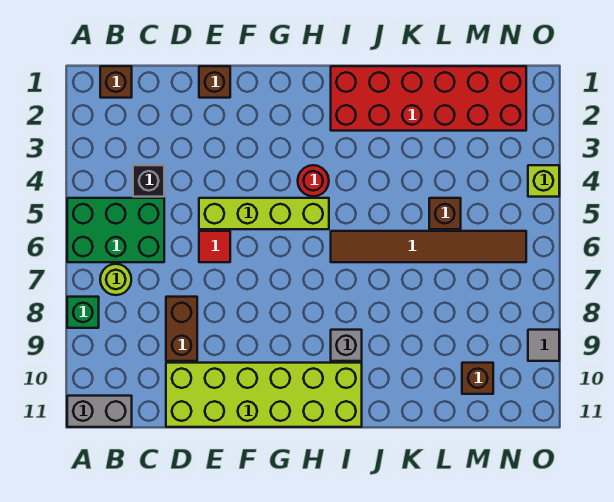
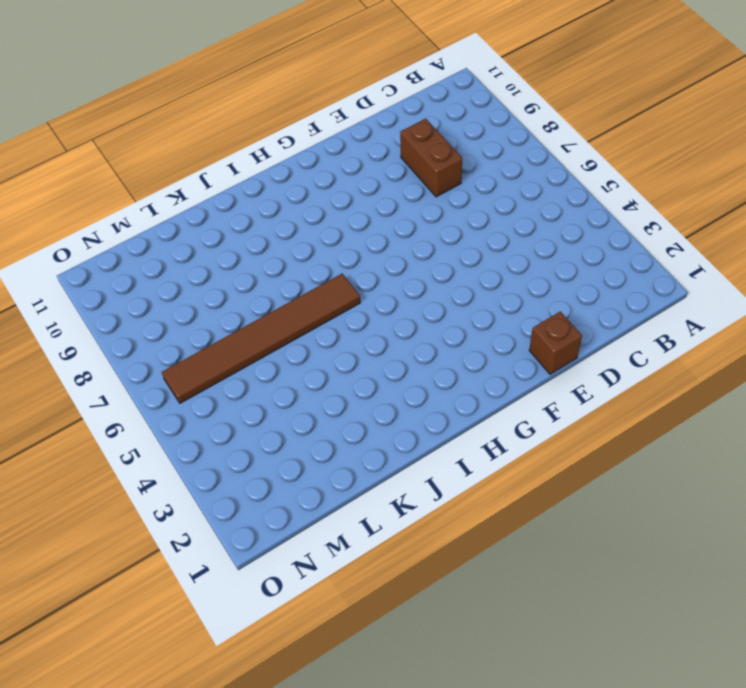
none -> green brick A5:C6 level 1
none -> green brick A8 level 1
none -> grey brick A11:B11 level 1

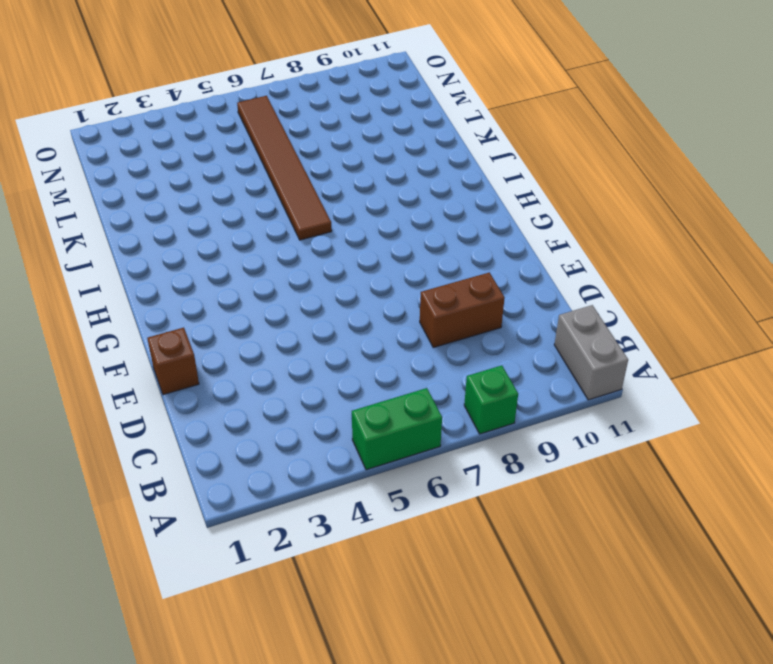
green brick A5:A6 level 1 -> green brick A5:C6 level 1
none -> brown brick B1 level 1
none -> lime round brick B7 level 1
none -> black brick C4 level 1

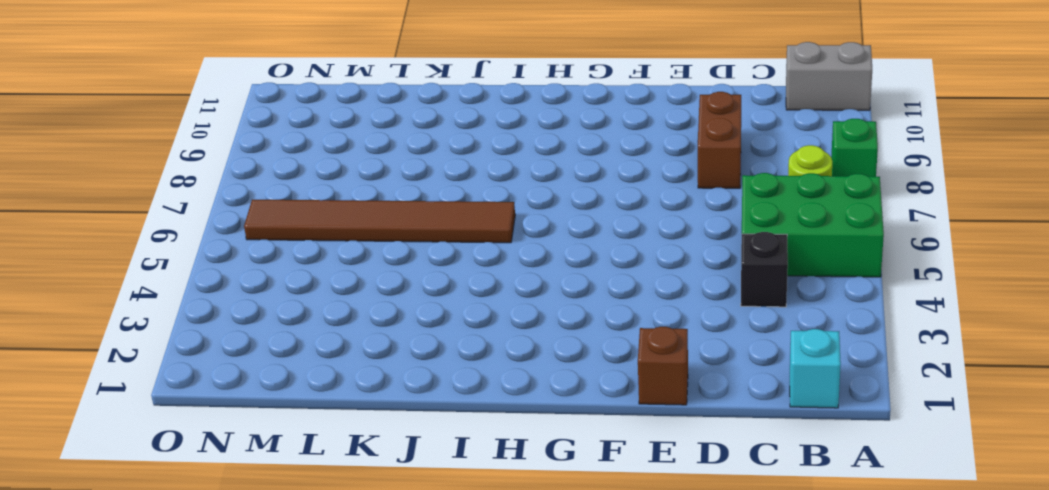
cyan brick B1 level 1 -> brown brick B1 level 1
none -> lime brick D10:I11 level 1
none -> lime brick E5:H5 level 1
none -> red tile E6 level 1

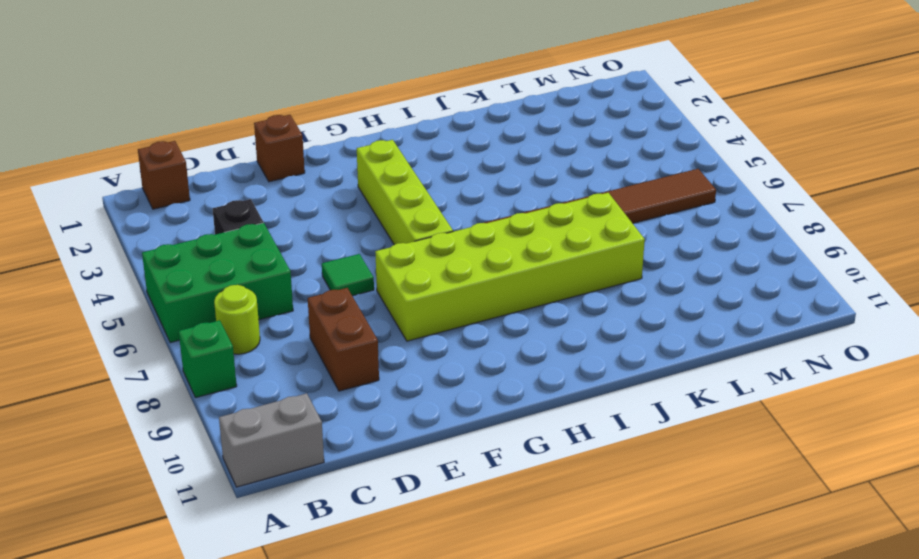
green tile E6 level 1 -> red tile E6 level 1
lime brick F7:K8 level 1 -> lime brick D10:I11 level 1
lime brick G3:G6 level 1 -> lime brick E5:H5 level 1
none -> red round brick H4 level 1
none -> red brick I1:N2 level 1
none -> grey brick I9 level 1

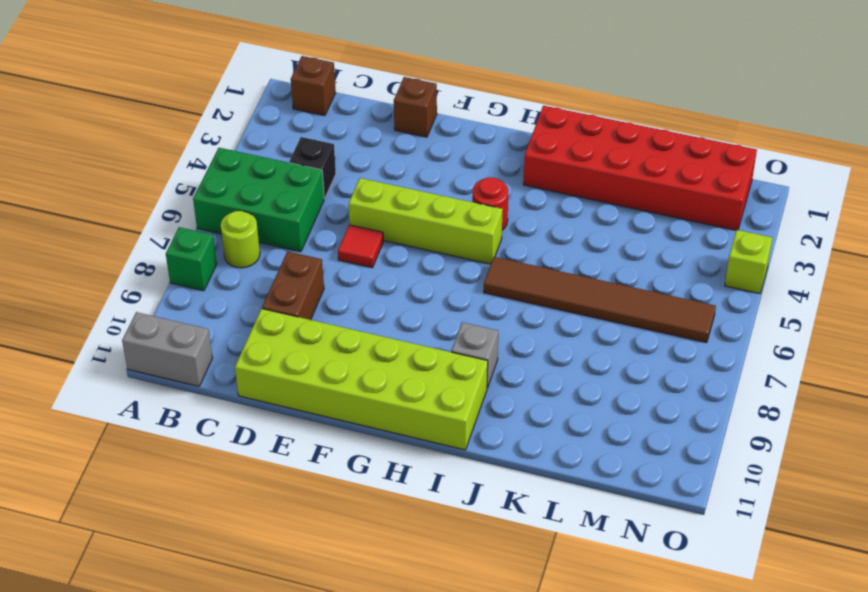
none -> brown brick L5 level 1
none -> brown brick M10 level 1
none -> grey tile O9 level 1

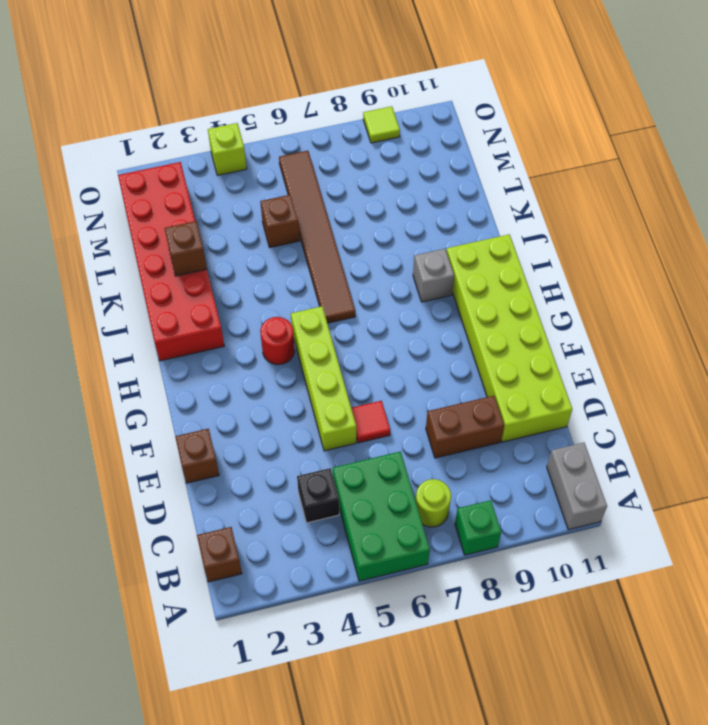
brown brick K2 level 2 -> brown brick M10 level 1
lime tile O9 level 1 -> grey tile O9 level 1

